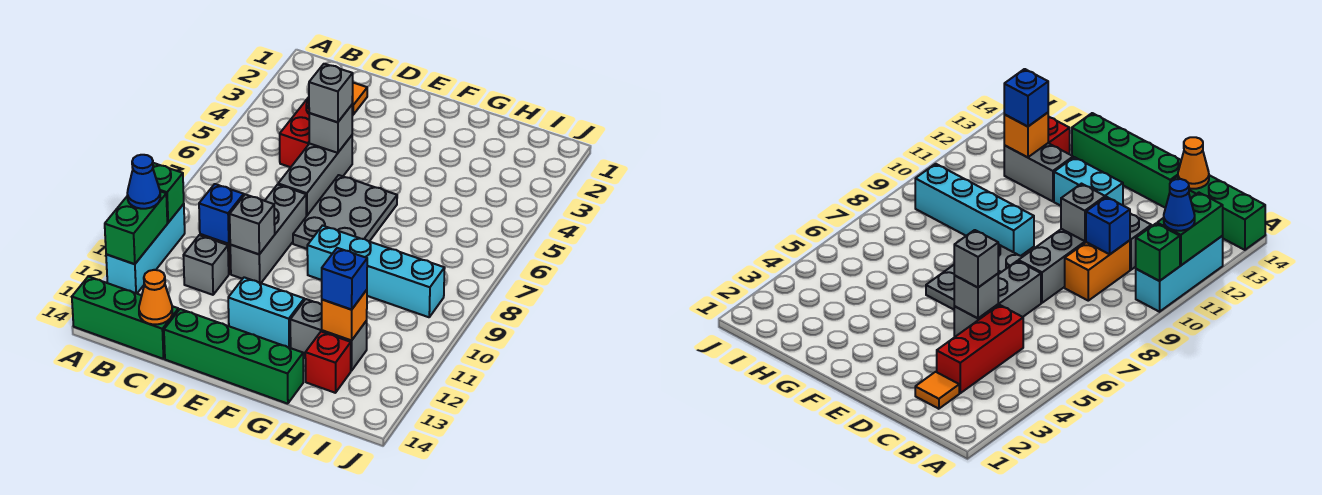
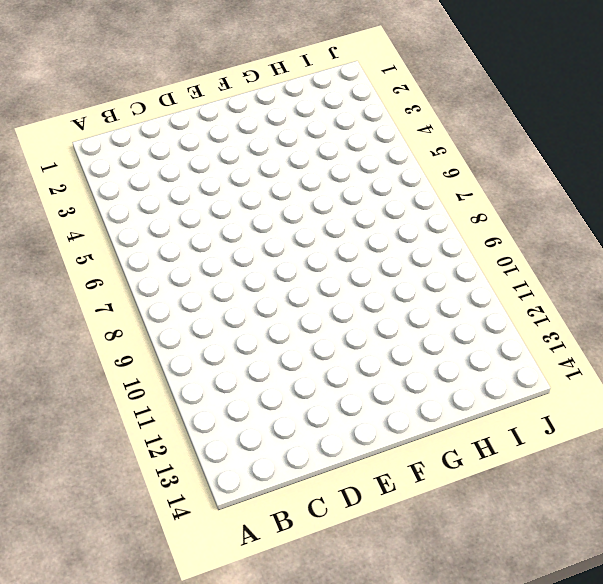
none -> cyan brick A10:A12 level 1
none -> green brick A14:C14 level 1
none -> orange tile C2 level 1

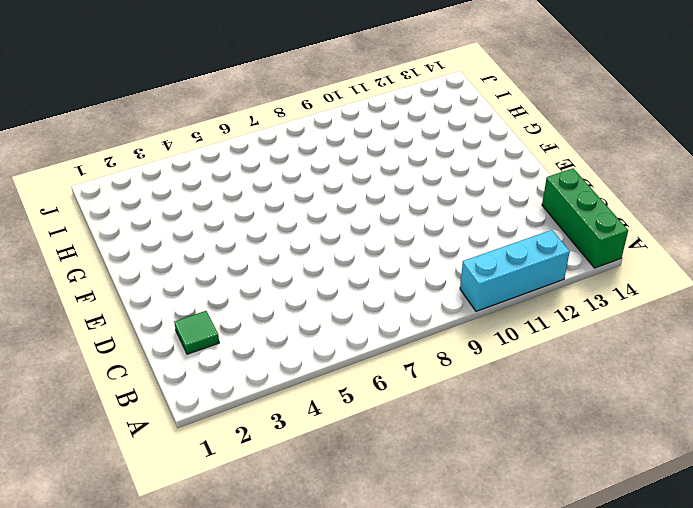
green tile C2 level 1 -> orange tile C2 level 1
none -> red brick C3:C5 level 1
none -> orange brick C9:C10 level 1
none -> grey brick C11 level 1

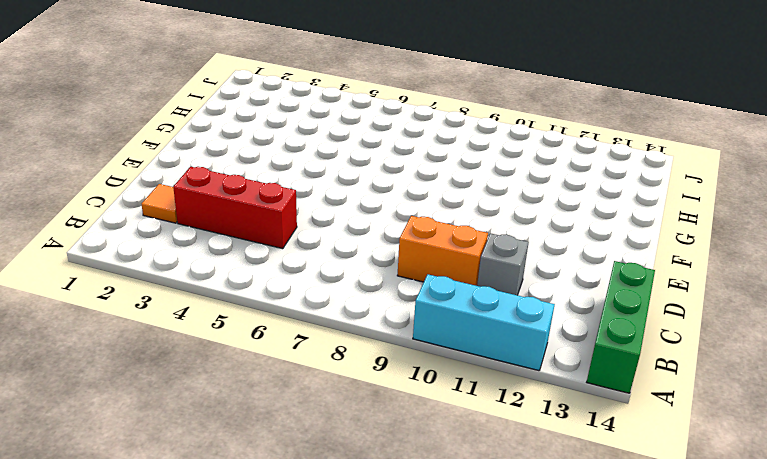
none -> grey brick D5:D7 level 1
none -> grey brick D8:D10 level 1
none -> green brick D14:G14 level 1

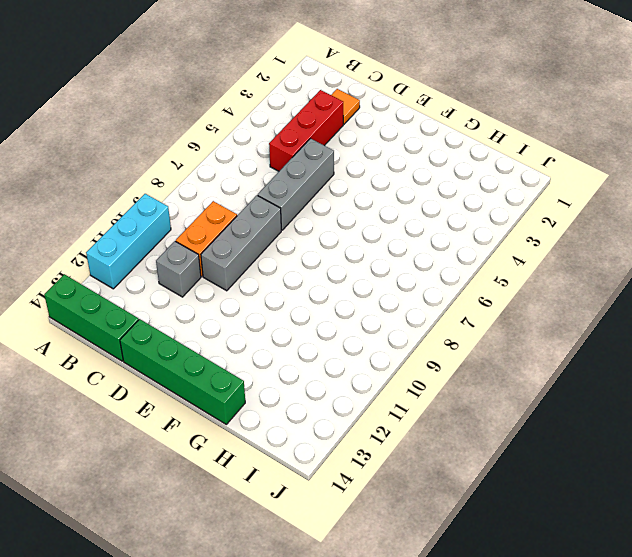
none -> grey plate E6:F8 level 1
none -> cyan brick E12:F12 level 1
none -> cyan brick F9:I9 level 1

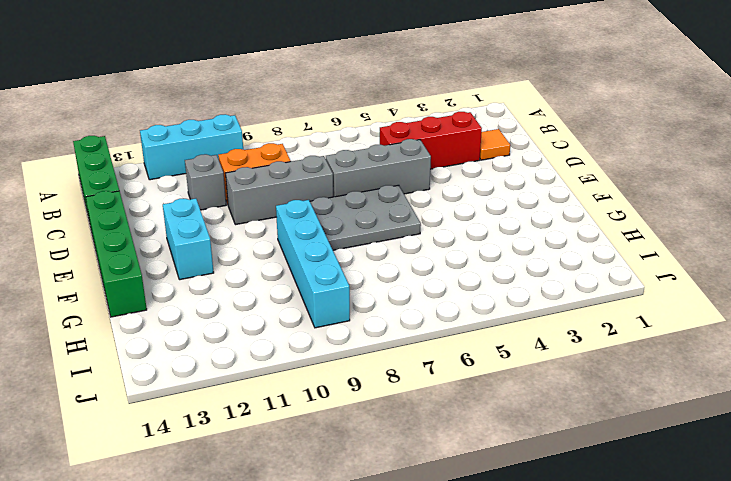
none -> grey brick G12:H12 level 1
none -> red brick H13 level 1
none -> green brick A10 level 2

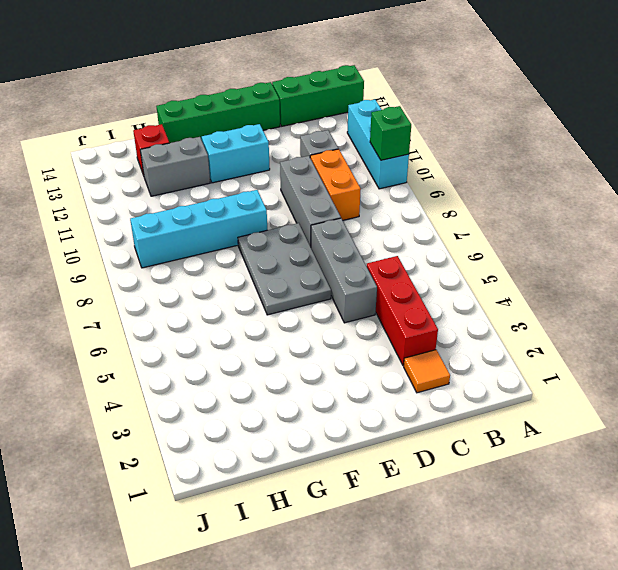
none -> green brick A11:A12 level 2
none -> blue brick C10 level 2
none -> orange cone C14 level 2

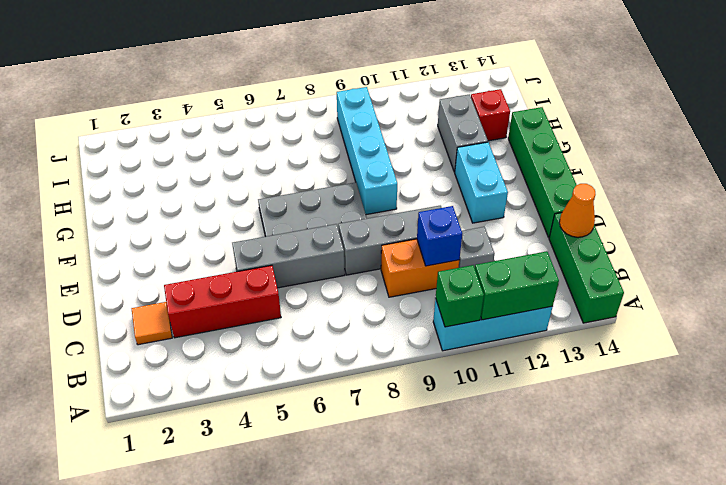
none -> grey brick D5 level 2
none -> grey brick D10 level 2
none -> orange brick H12 level 2

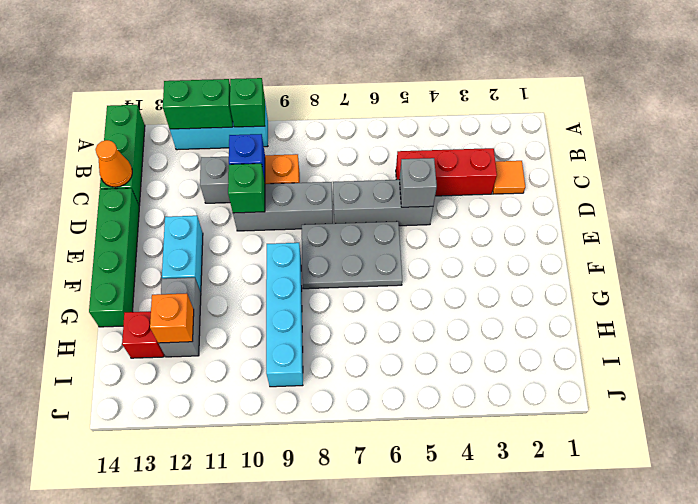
green brick D10 level 2 -> grey brick D10 level 2
none -> blue cone A11 level 3
none -> grey brick D5 level 3
none -> blue brick H12 level 3

